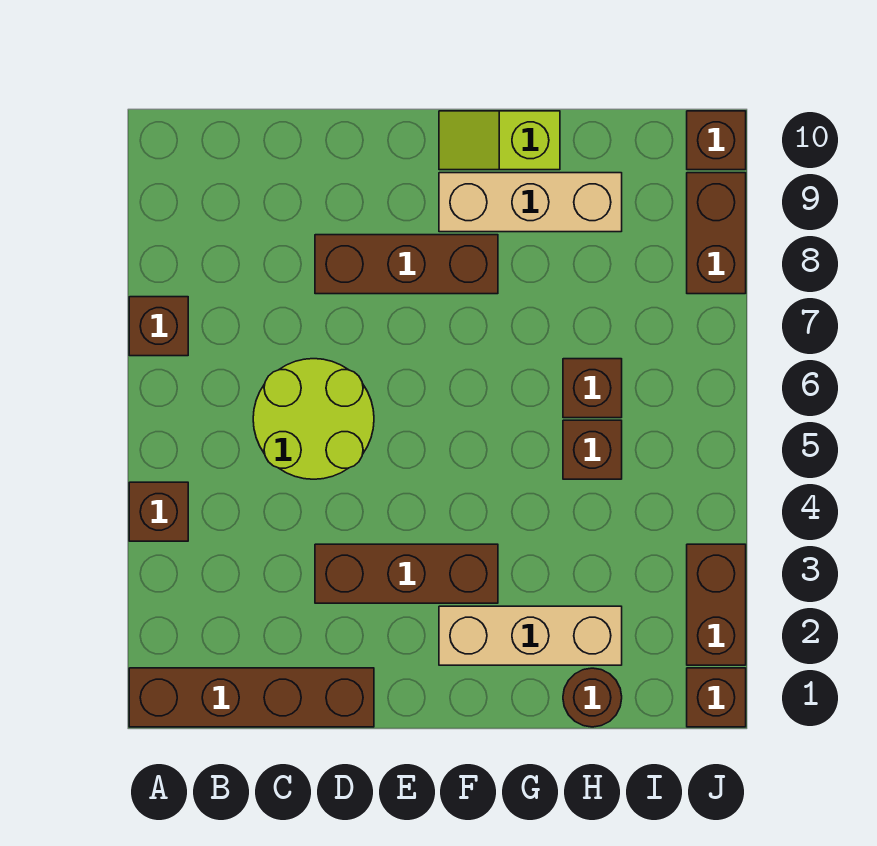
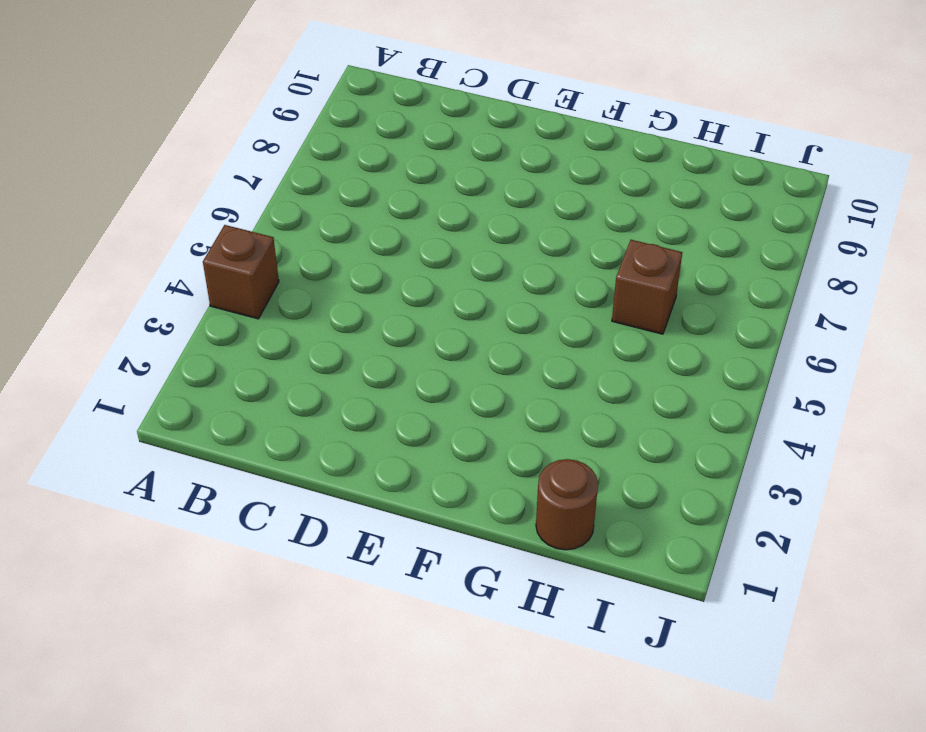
none -> brown brick A1:D1 level 1
none -> brown brick A7 level 1
none -> lime round brick C5:D6 level 1

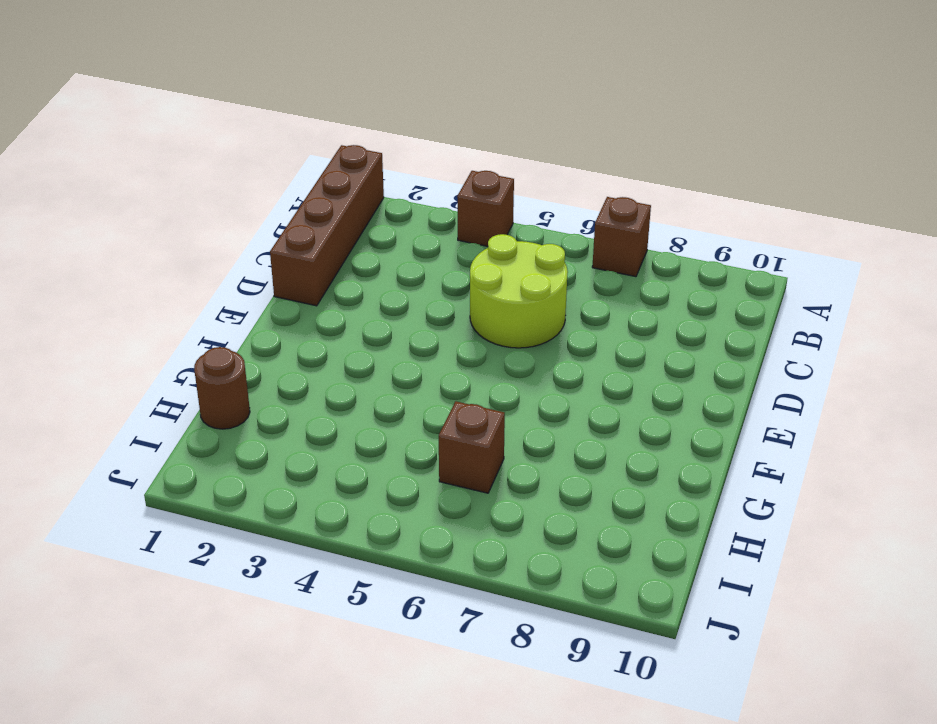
none -> brown brick D3:F3 level 1
none -> brown brick D8:F8 level 1
none -> tan brick F2:H2 level 1

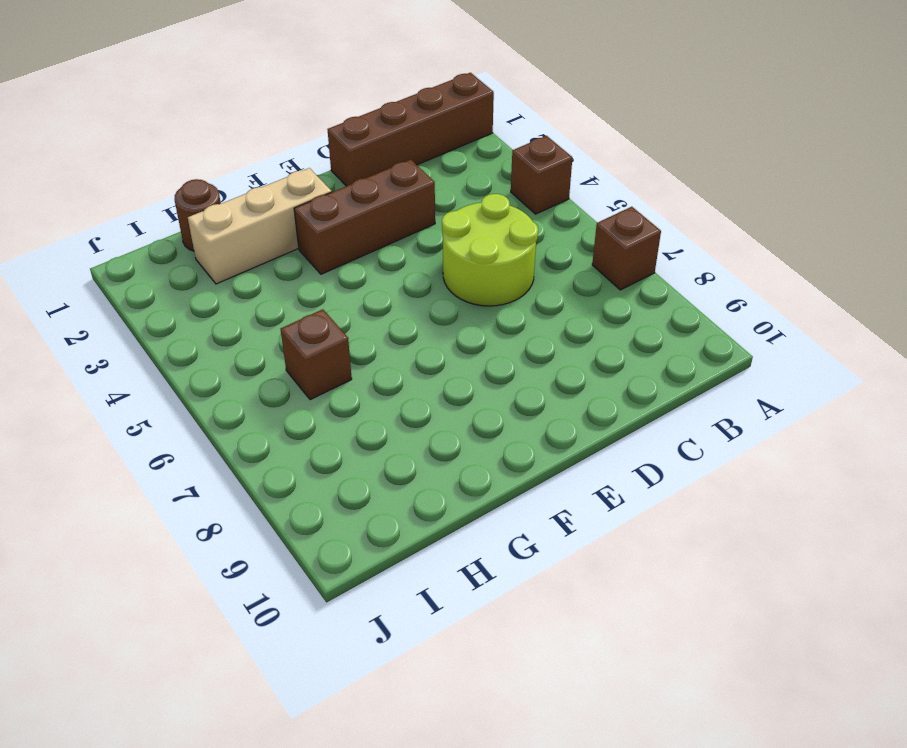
none -> brown brick D8:F8 level 1
none -> tan brick F9:H9 level 1
none -> lime slope F10:G10 level 1 top G

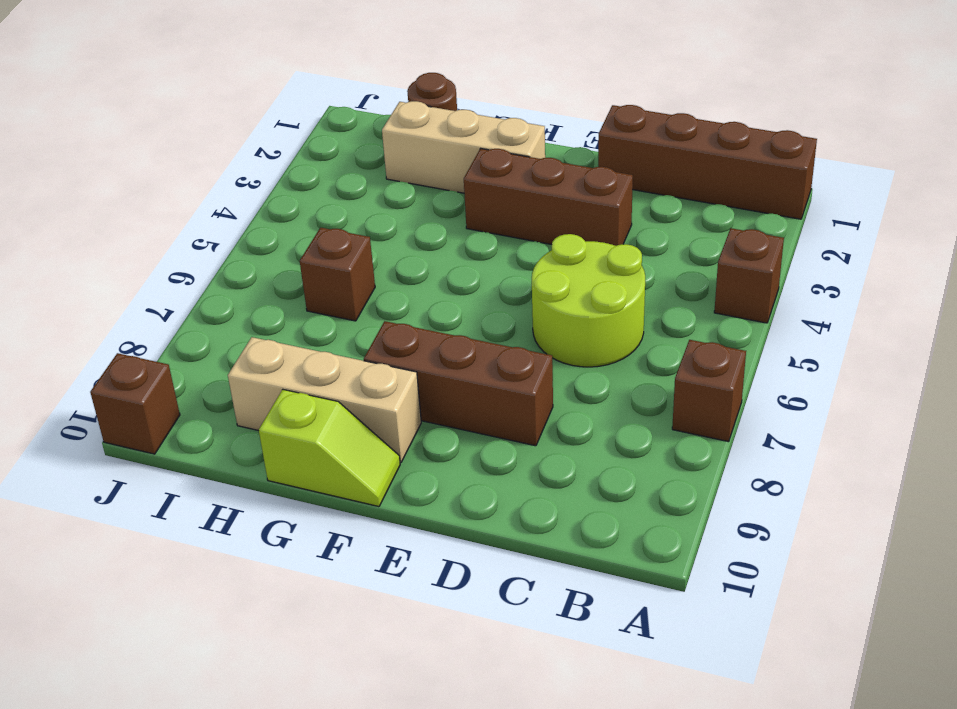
none -> brown brick H5 level 1
none -> brown brick J1 level 1
none -> brown brick J2:J3 level 1

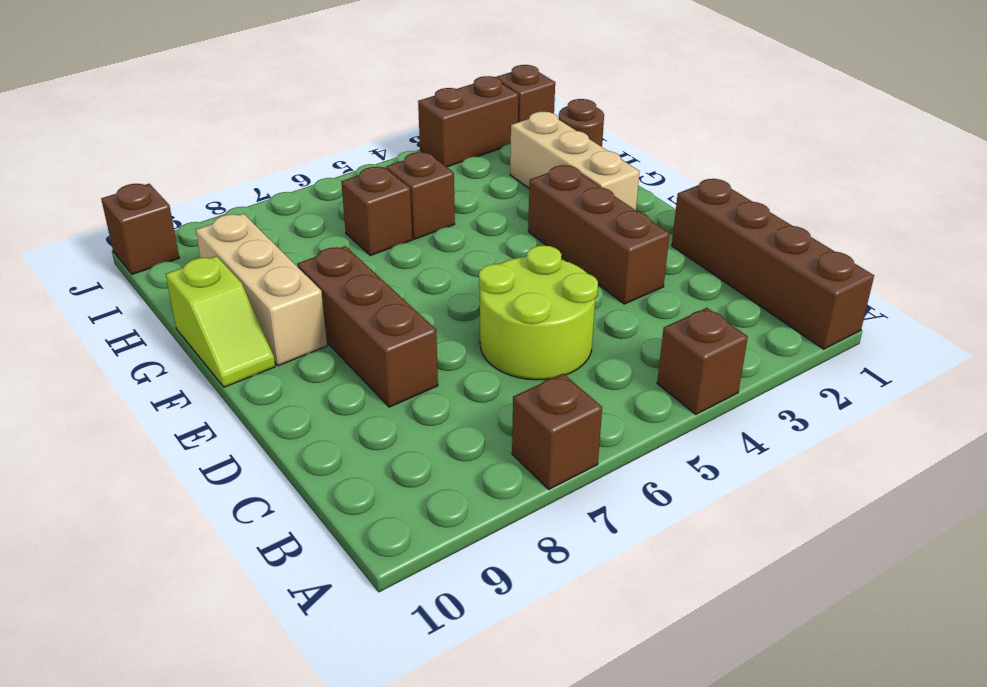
none -> brown brick J8:J9 level 1

